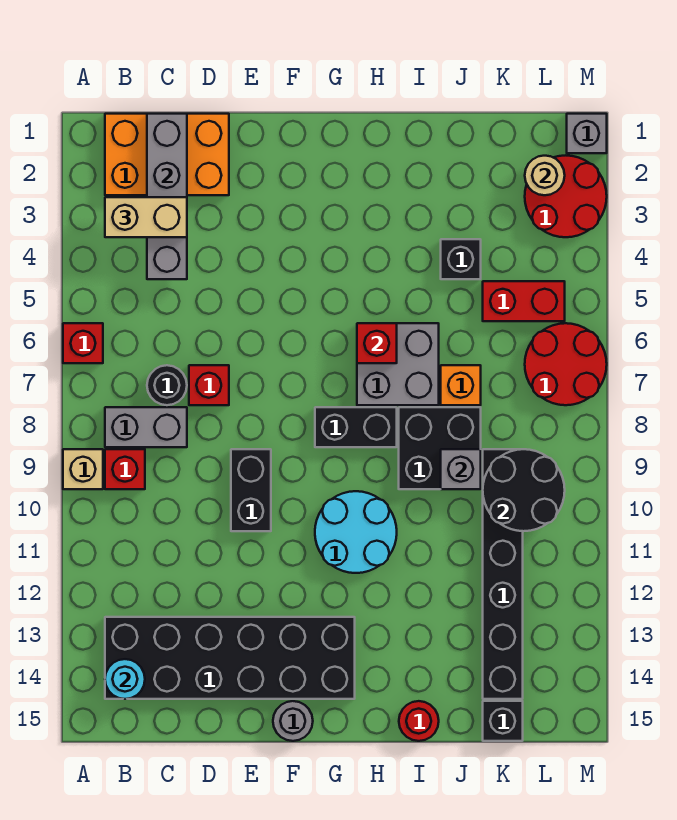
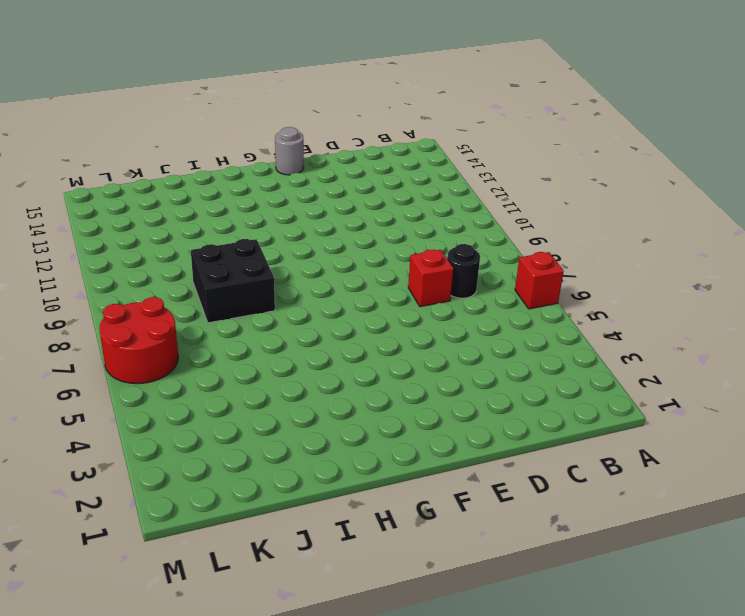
none -> tan brick A9 level 1
none -> orange brick B1:D2 level 1
none -> grey brick B8:C8 level 1
none -> red brick B9 level 1

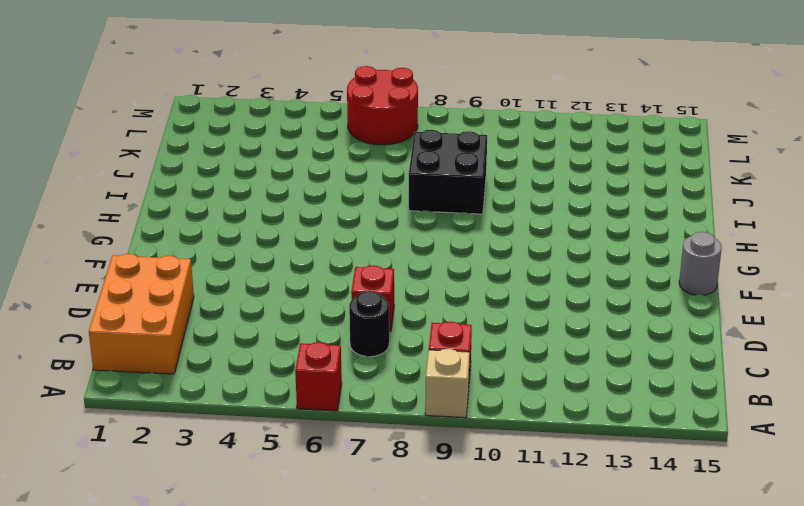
none -> grey brick B8:C8 level 1
none -> black brick B13:G14 level 1
none -> black brick E9:E10 level 1
none -> black brick G8:H8 level 1

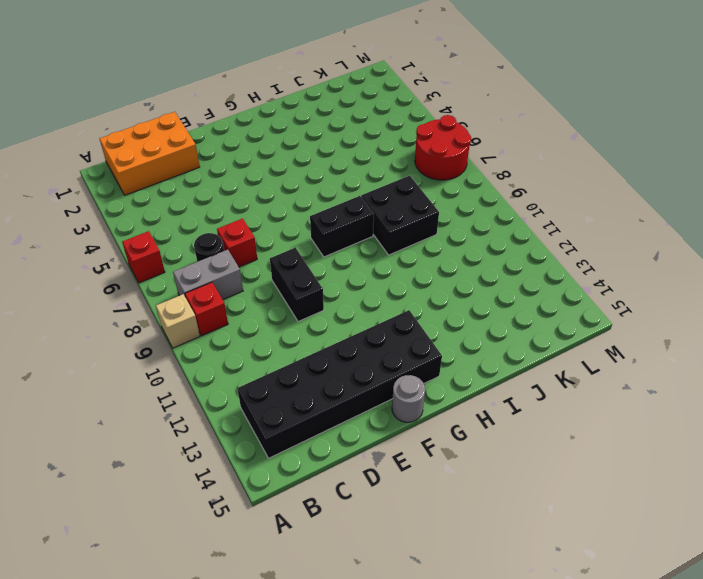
none -> cyan round brick G10:H11 level 1
none -> grey brick H6:I7 level 1
none -> red round brick I15 level 1
none -> black brick J4 level 1

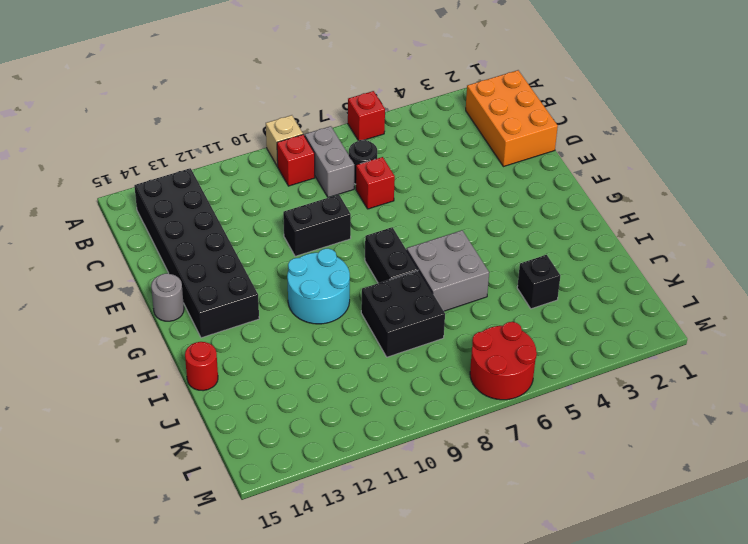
none -> orange brick J7 level 1
none -> red brick K5:L5 level 1
none -> black brick K9:K14 level 1
none -> black brick K15 level 1

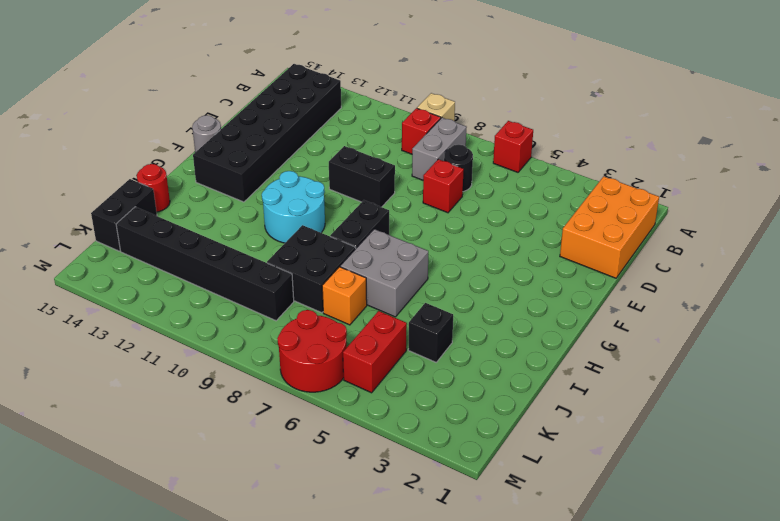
black brick J15:K15 level 1 -> black brick K15 level 1
none -> red round brick L2:M3 level 1
none -> grey brick M1 level 1
none -> cyan round brick B14 level 2
none -> grey brick C1:C4 level 2

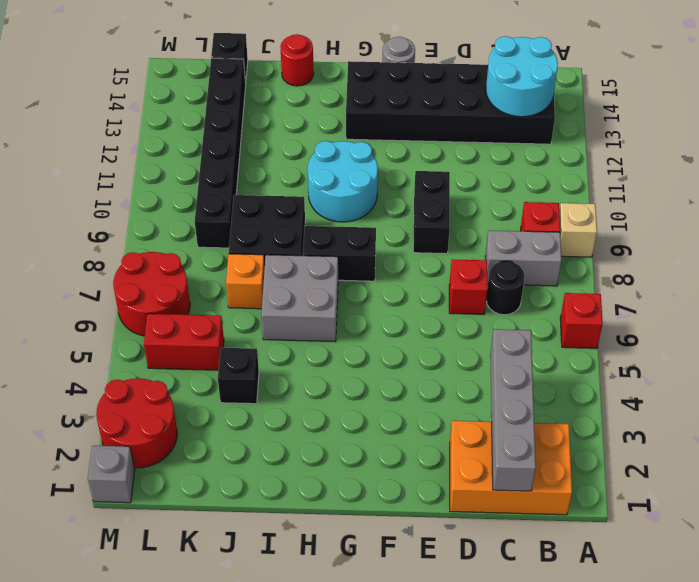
cyan round brick B13:C14 level 2 -> cyan round brick B14 level 2
none -> red brick H6 level 2
none -> grey brick J9 level 2
none -> black round brick K9:L10 level 2
none -> tan round brick L2 level 2

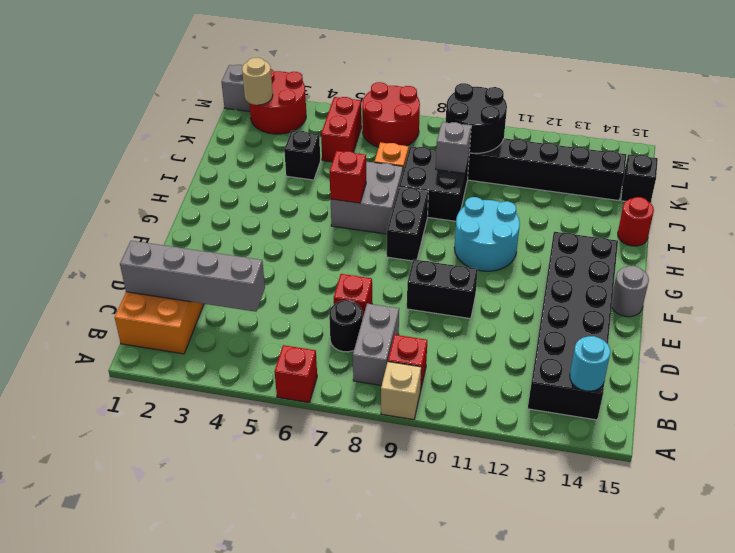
none -> tan brick B3:C3 level 3

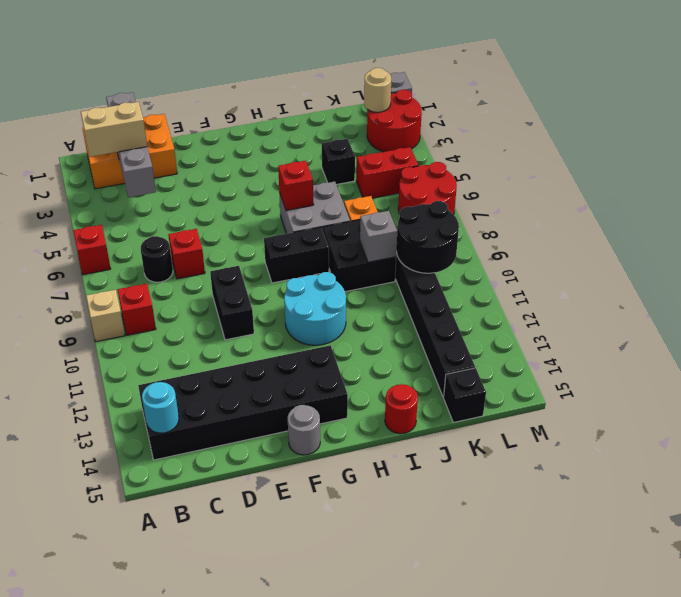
none -> grey brick B8:C8 level 1

